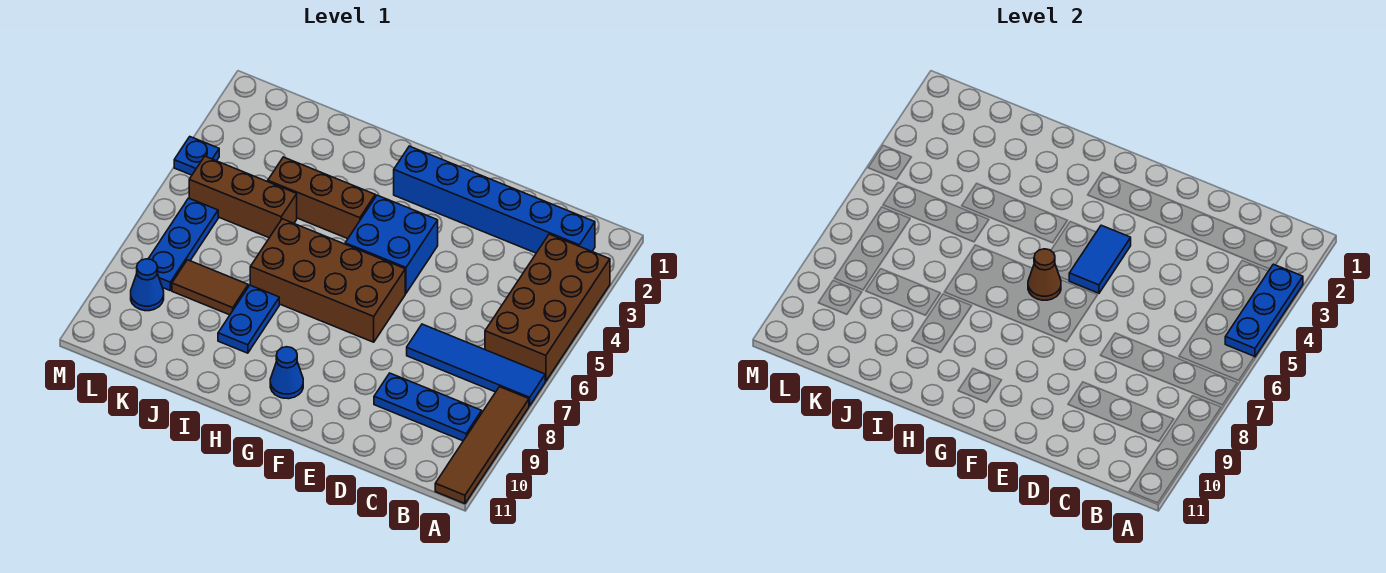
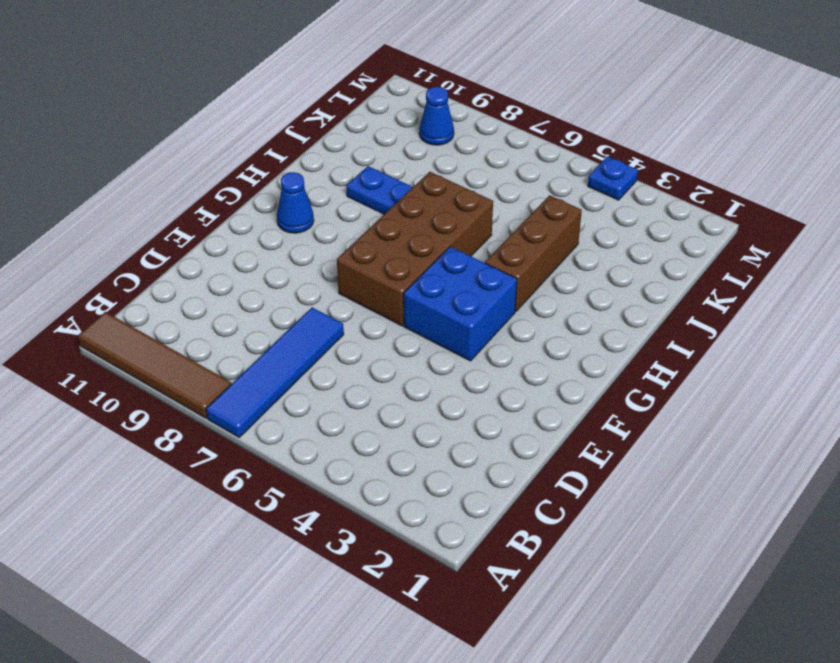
none -> brown brick A3:B6 level 1
none -> blue brick B2:G2 level 1
none -> blue plate B9:D9 level 1

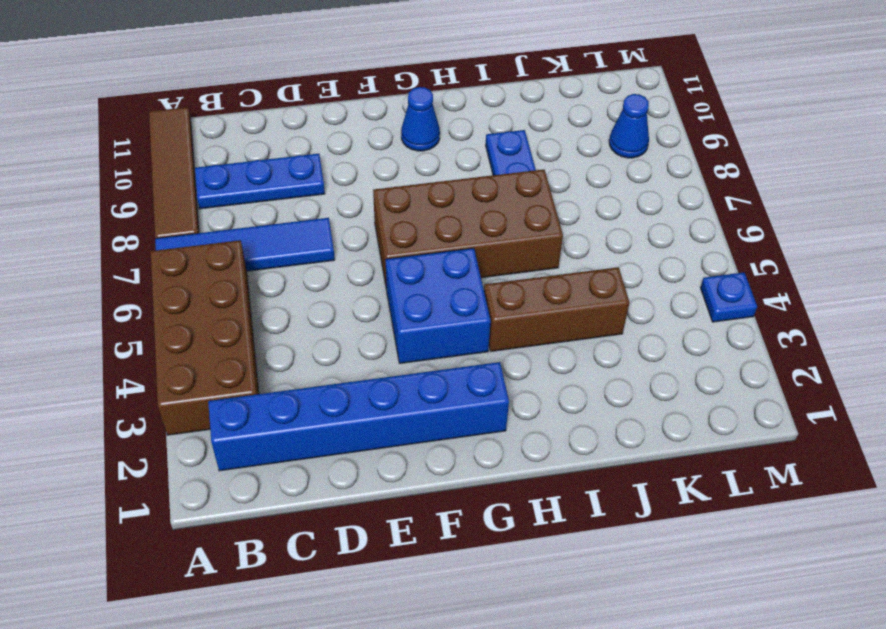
none -> brown brick J5:L5 level 1
none -> brown tile J8:K8 level 1
none -> blue plate L6:L8 level 1

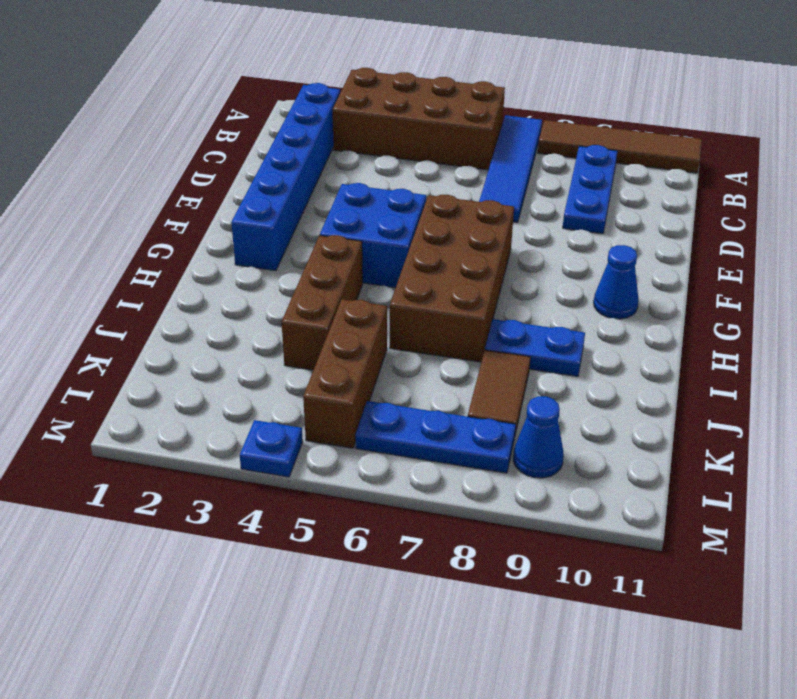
none -> blue plate A3:A5 level 2
none -> blue tile F4:F5 level 2
none -> brown cone G6 level 2

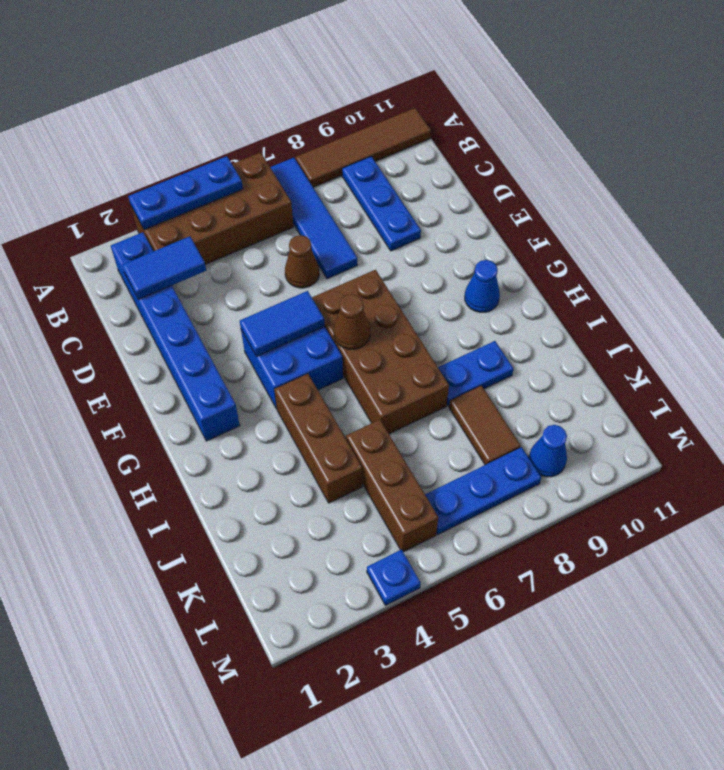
blue tile C2:C3 level 2 -> none
brown cone D6 level 1 -> none

